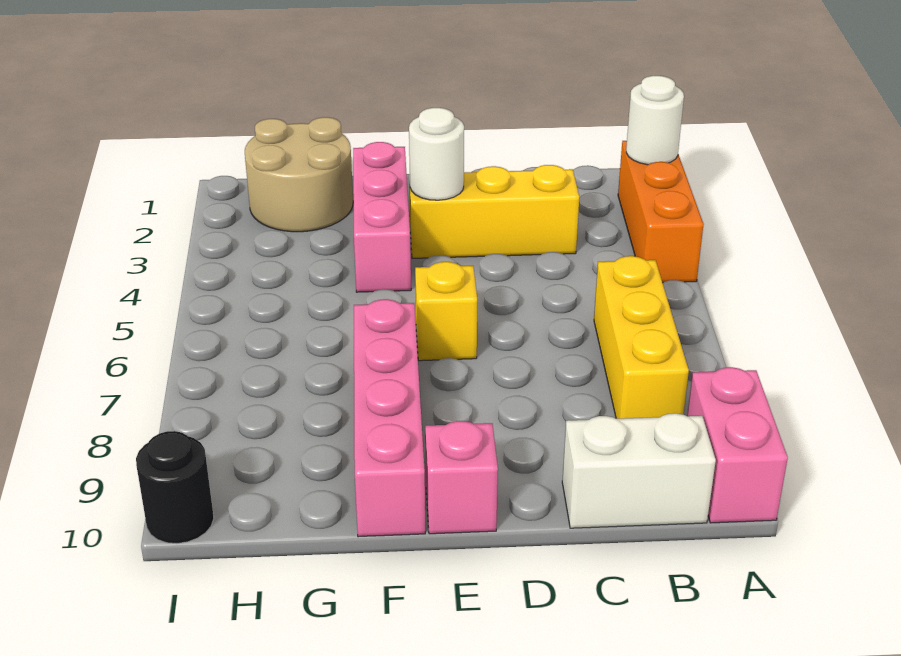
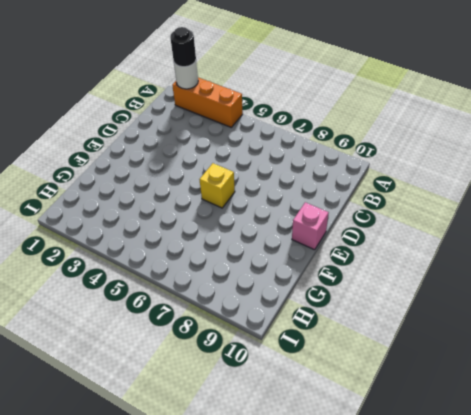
black round brick A2 level 3 -> black round brick I10 level 1
none -> pink brick A9:A10 level 1
none -> yellow brick B6:B8 level 1
none -> white brick B10:C10 level 1

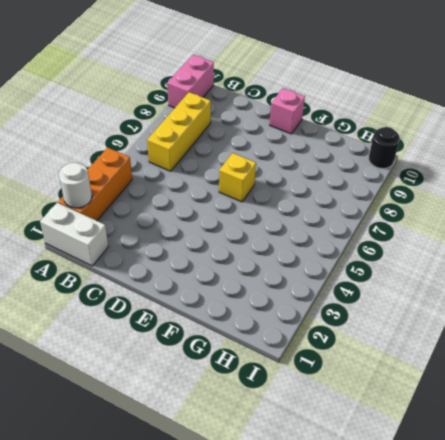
white brick A1:B1 level 1 -> white brick B10:C10 level 1
none -> yellow brick C3:E3 level 1
none -> pink brick F2:F4 level 1
none -> pink brick F7:F10 level 1

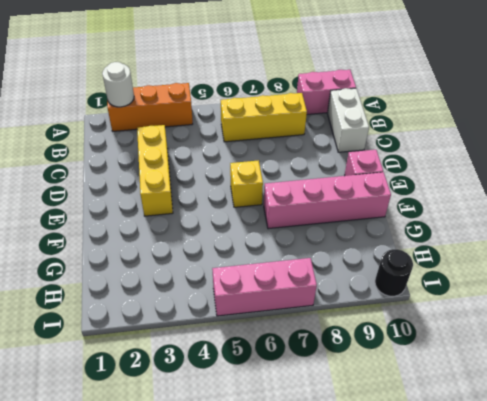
pink brick I5:I7 level 1 -> pink brick F2:F4 level 1
none -> tan round brick G1:H2 level 1
none -> white round brick E3 level 2

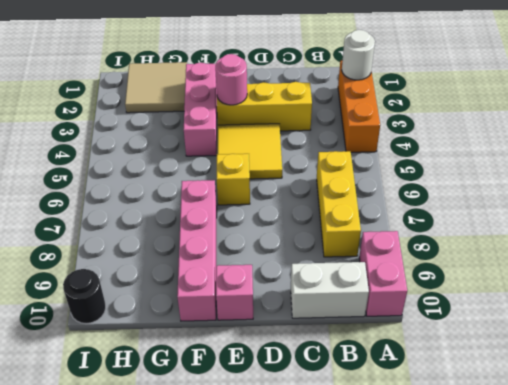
yellow tile D4:E5 level 1 -> none
pink round brick E3 level 2 -> white round brick E3 level 2
tan tile G1:H2 level 1 -> tan round brick G1:H2 level 1

